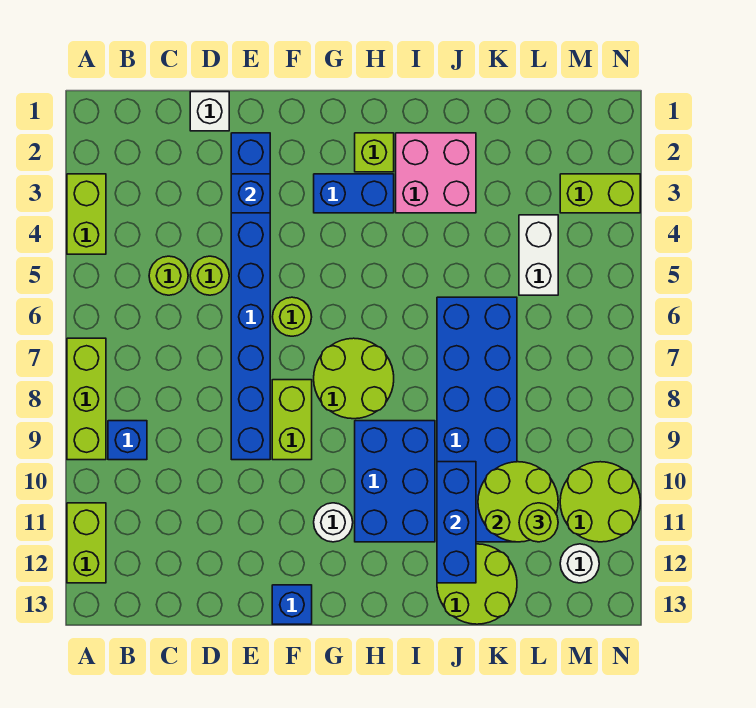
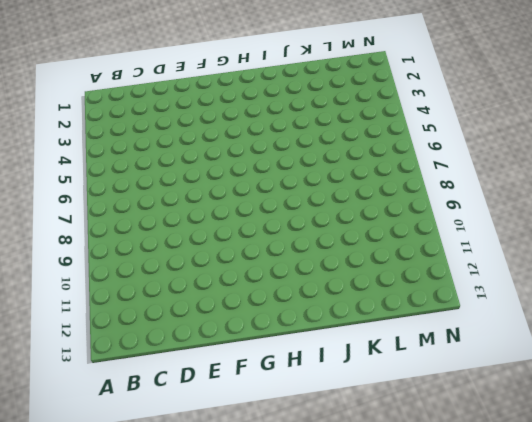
none -> lime brick A3:A4 level 1
none -> lime brick A7:A9 level 1
none -> lime brick A11:A12 level 1

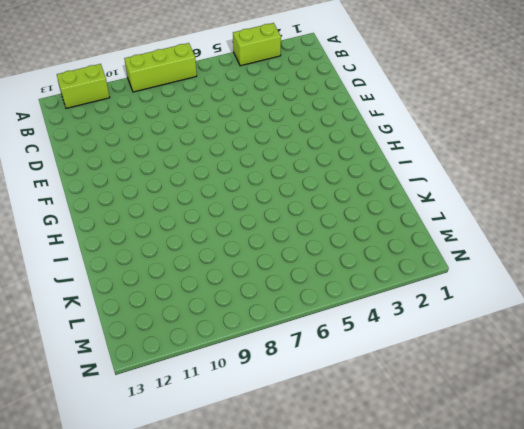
none -> blue brick B9 level 1
none -> lime round brick C5 level 1
none -> white brick D1 level 1

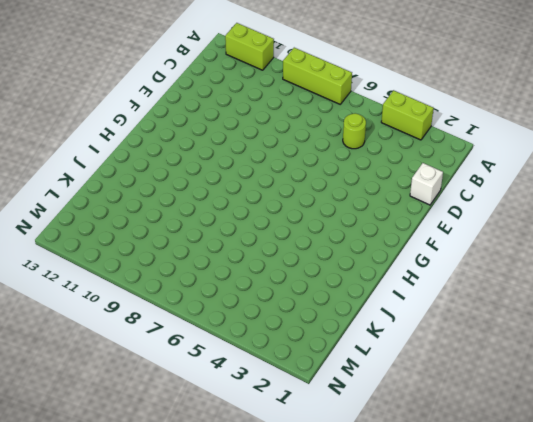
none -> blue brick B9 level 1
none -> lime round brick D5 level 1
none -> blue brick E2:E9 level 1

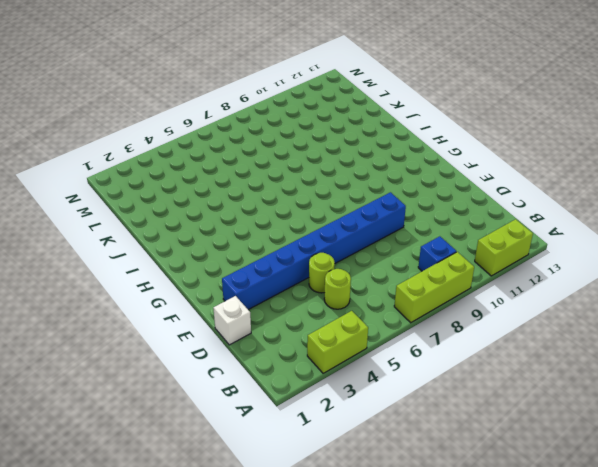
none -> lime round brick F6 level 1
none -> lime brick F8:F9 level 1
none -> blue brick F13 level 1

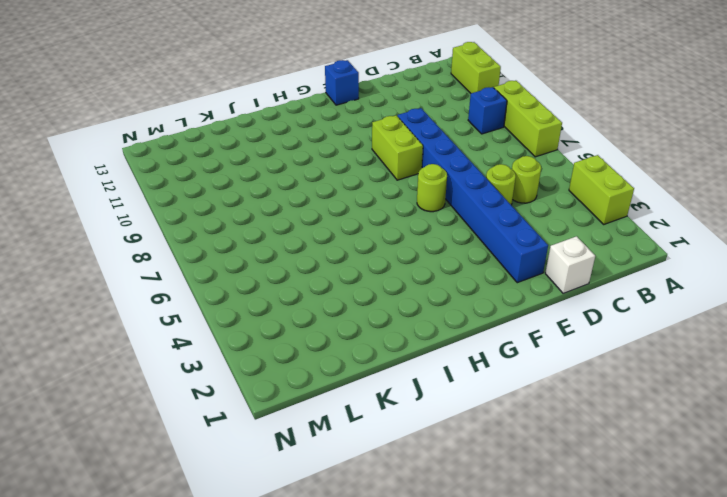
none -> blue brick G3:H3 level 1
none -> lime round brick G7:H8 level 1
none -> white round brick G11 level 1

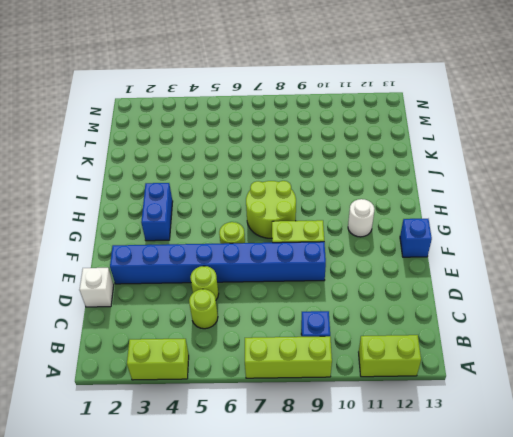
none -> lime brick H2 level 1
none -> blue brick H9:I11 level 1
none -> pink brick I2:J3 level 1

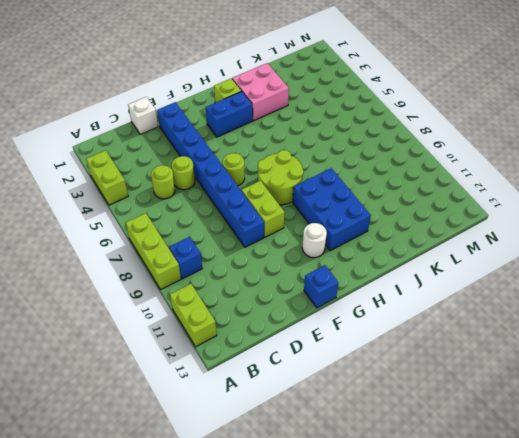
none -> blue brick J6:K11 level 1
none -> lime round brick J12:K13 level 1
none -> white brick L4:L5 level 1

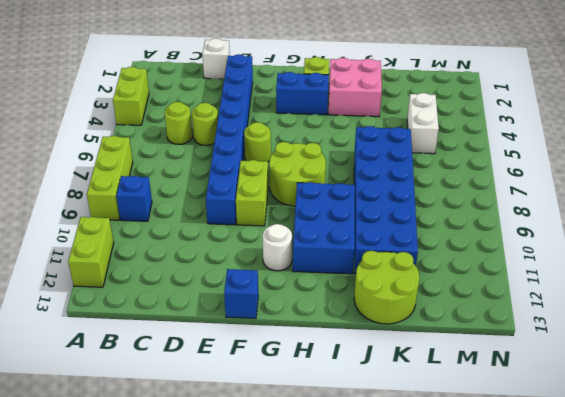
none -> lime brick M3:N3 level 1
none -> lime round brick M10:N11 level 1
none -> white round brick M12 level 1

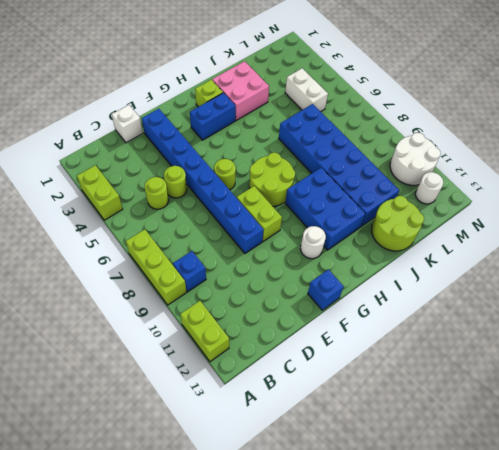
white round brick M10:N11 level 1 -> lime round brick M10:N11 level 1
none -> lime brick M3:N3 level 1
none -> blue brick E3 level 2
none -> blue brick J10:J12 level 2

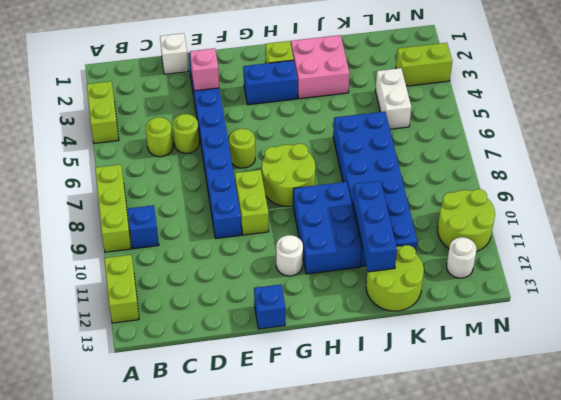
pink brick E3 level 2 -> blue brick E3 level 2
none -> lime round brick K10:L11 level 2
none -> lime round brick L11 level 3

